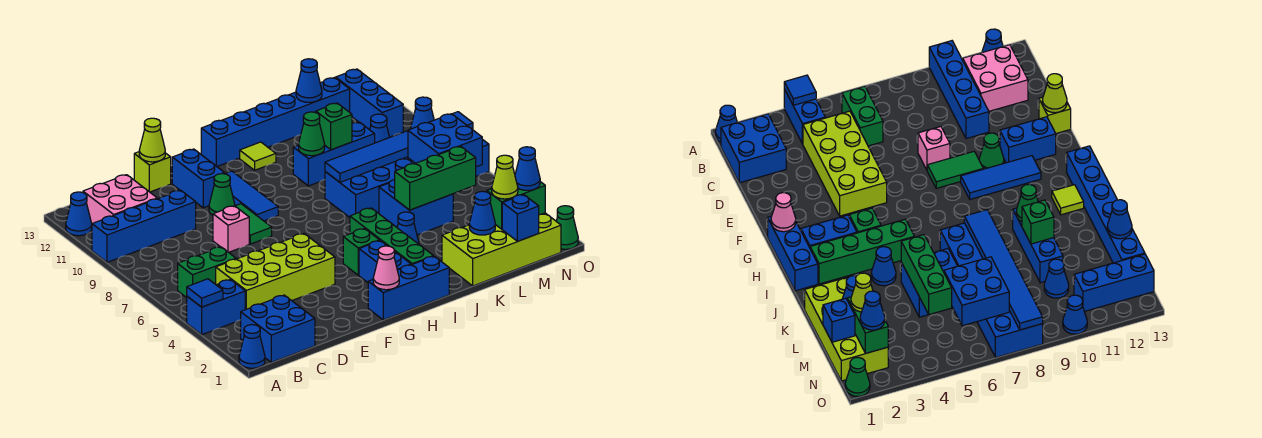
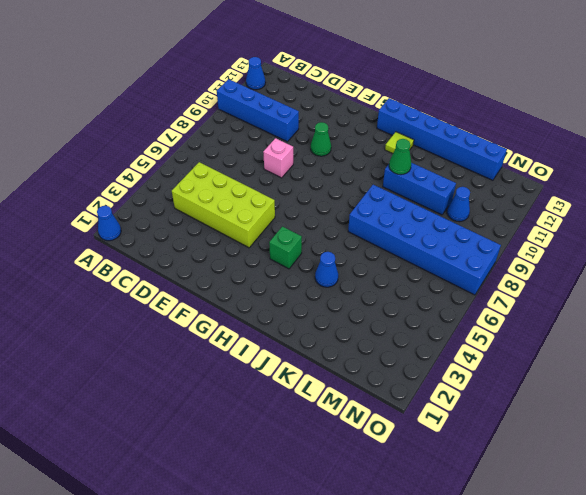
none -> blue brick A4:B4 level 1
none -> blue brick B1:C2 level 1
none -> green brick B6:C6 level 1
none -> pink brick B11:C12 level 1

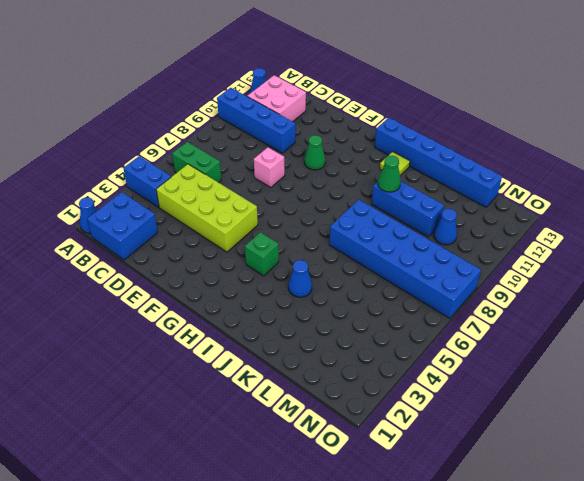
none -> lime brick E13 level 1
none -> green tile F8:F9 level 1
none -> blue brick F11:F12 level 1
none -> blue brick G1:I1 level 1

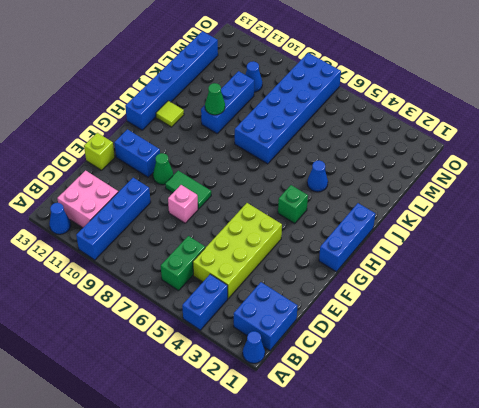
none -> blue tile G9:G11 level 1
none -> blue brick H2:H3 level 1
none -> green brick I2:I5 level 1
none -> lime brick K1:N2 level 1

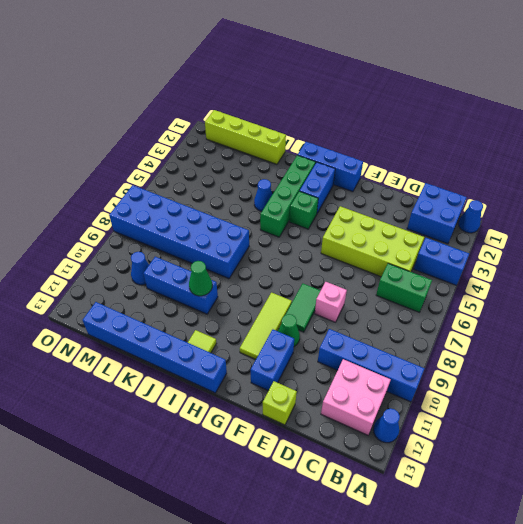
lime tile G9:G11 level 1 -> blue tile G9:G11 level 1
lime brick K1:N1 level 1 -> lime brick K1:N2 level 1
none -> blue brick K5:L6 level 1
none -> blue brick N11:N13 level 1
none -> green cone O1 level 1
none -> blue cone O10 level 1

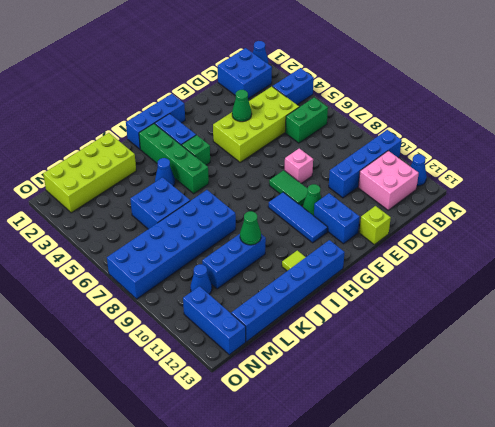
green cone E4 level 2 -> green cone O1 level 1
none -> blue cone O10 level 1
none -> blue tile A4 level 2
none -> lime cone E13 level 2
none -> pink cone G1 level 2

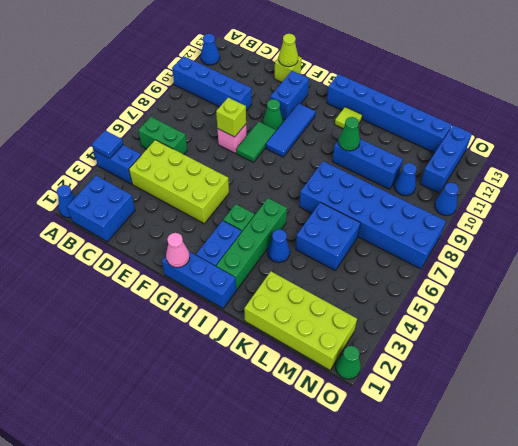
lime brick E8 level 2 -> none
none -> pink brick B11:C12 level 1
none -> blue tile J8:O8 level 2
none -> green brick K5:M5 level 2
none -> green brick K10 level 2

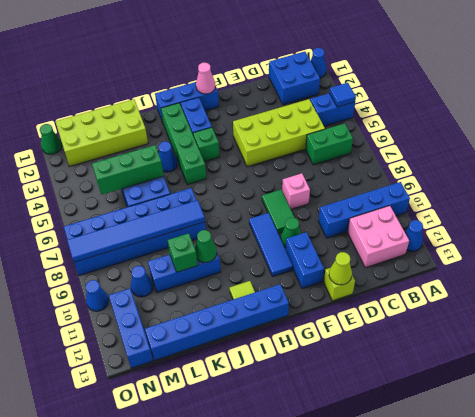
none -> blue cone L2 level 2
none -> blue cone L13 level 2
none -> blue brick M1 level 2
none -> green brick M2:N2 level 2

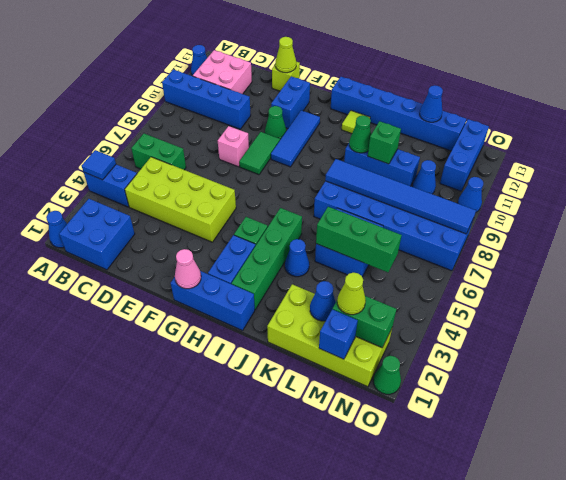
none -> blue brick M6:N7 level 2
none -> blue cone N2 level 3

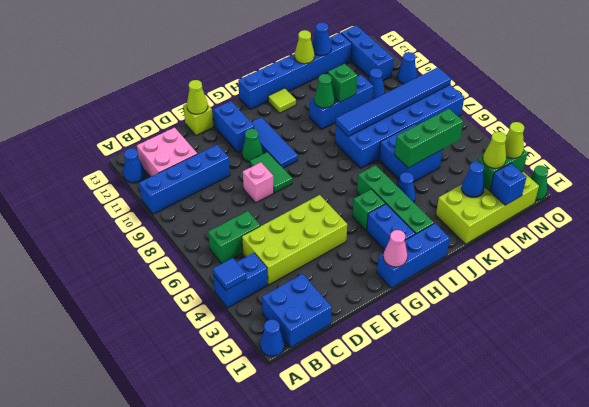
lime cone K13 level 2 -> none
lime cone N2 level 3 -> blue cone N2 level 3
none -> blue brick M6:N7 level 2

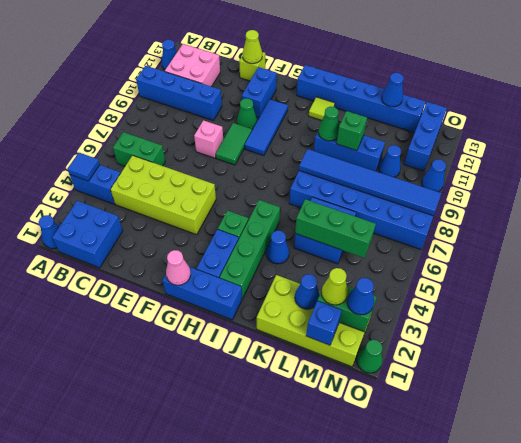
none -> blue brick M6:N7 level 2

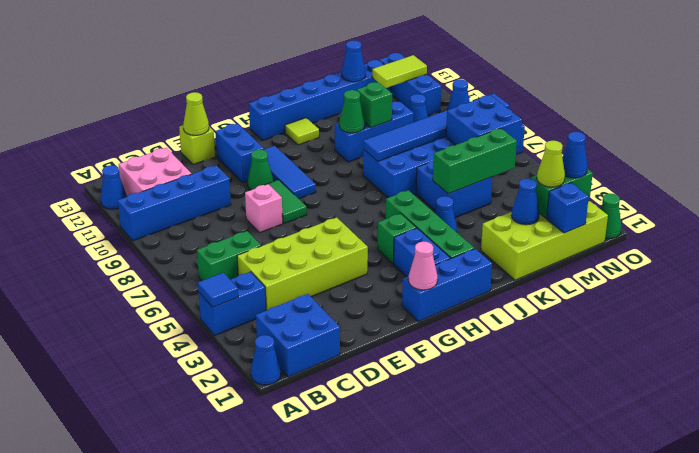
lime tile M12:N12 level 2 -> none

